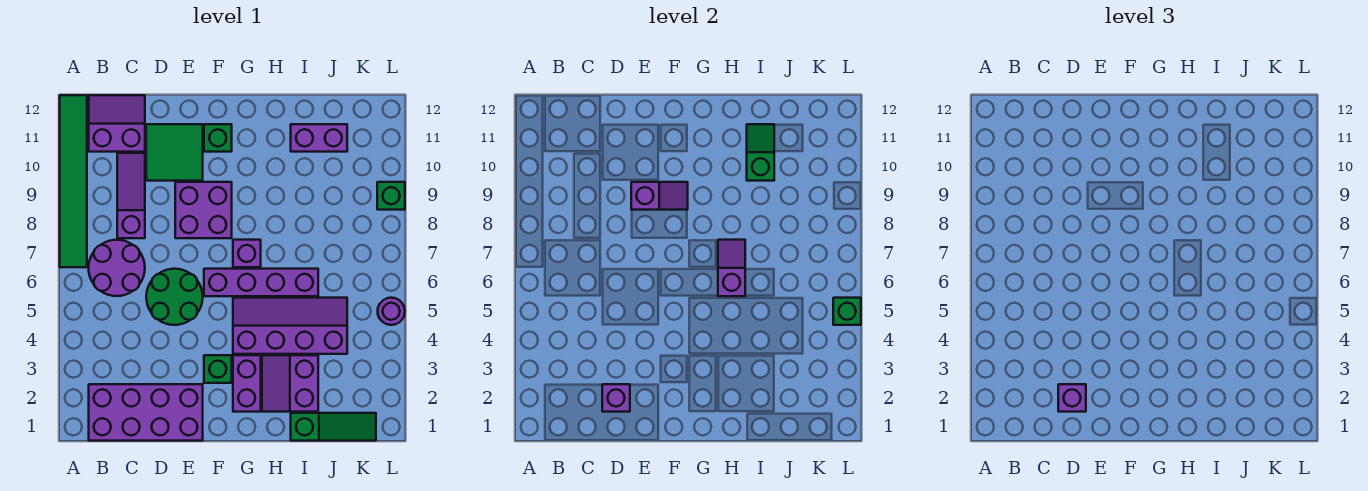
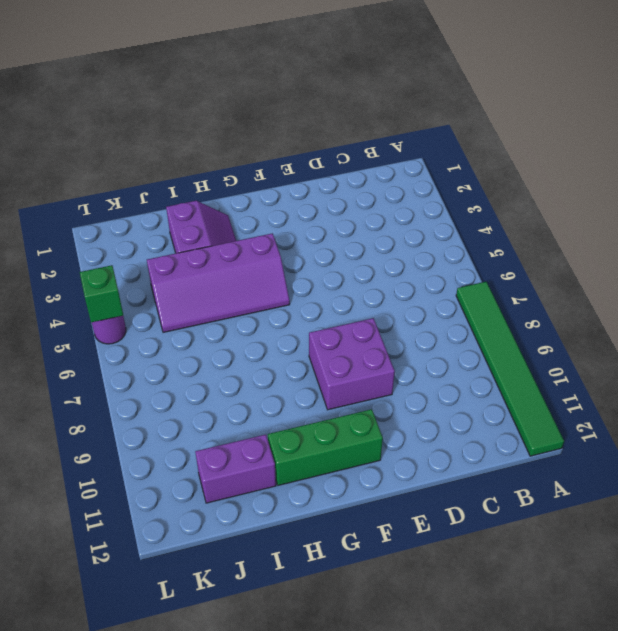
green brick F11:H11 level 1 -> green brick F11 level 1
none -> purple brick B1:E2 level 1
none -> purple round brick B6:C7 level 1
none -> purple slope B11:C12 level 1 top 11

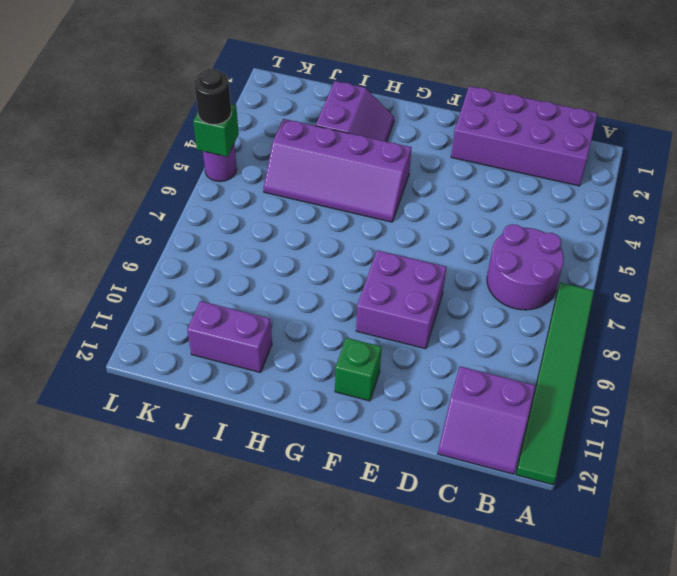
black round brick L5 level 3 -> none
none -> purple slope C8:C10 level 1 top 8
none -> green round brick D5:E6 level 1
none -> green tile D10:E11 level 1

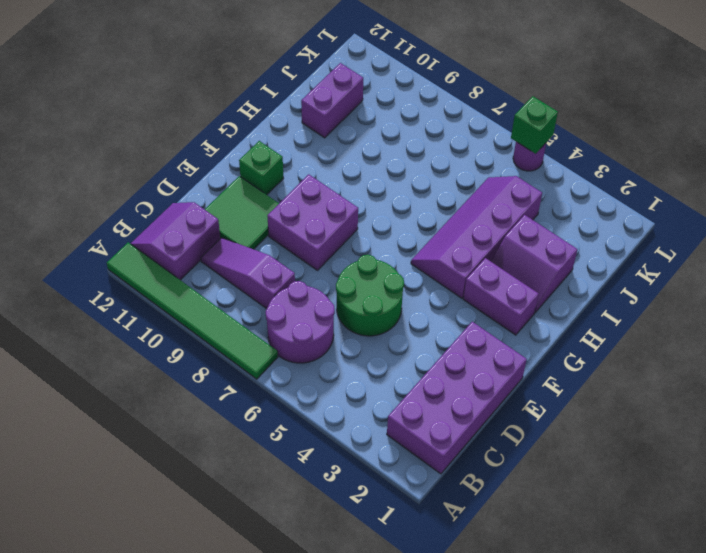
none -> green brick F3 level 1
none -> purple brick F6:I6 level 1
none -> purple brick G7 level 1

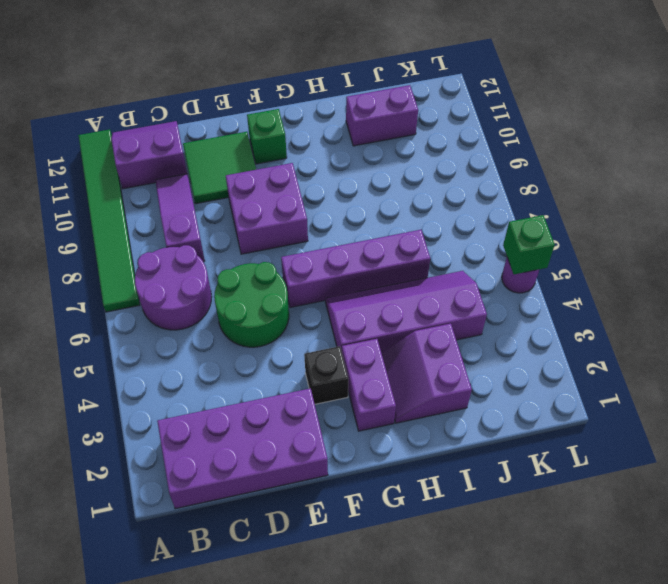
black brick F3 level 1 -> green brick F3 level 1
none -> purple brick G7 level 1
none -> green slope I1:K1 level 1 top I
none -> green brick L9 level 1

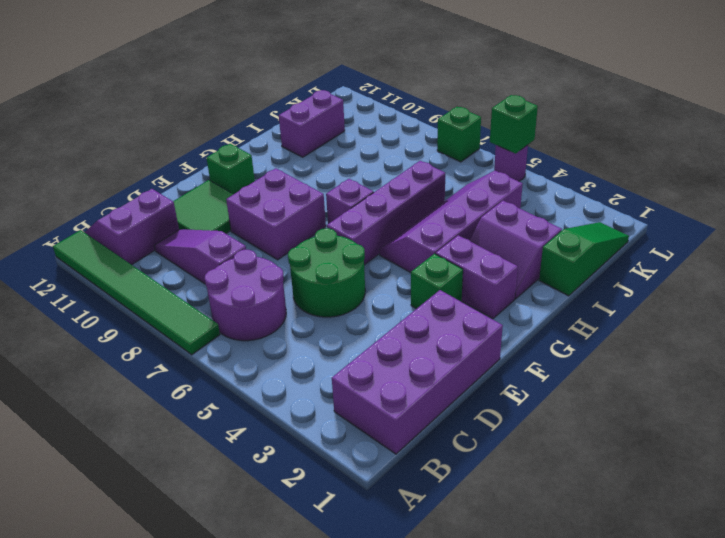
green brick L7 level 1 -> green brick L9 level 1
none -> purple brick D2 level 2
none -> purple slope E9:F9 level 2 top E
none -> purple slope H6:H7 level 2 top 6

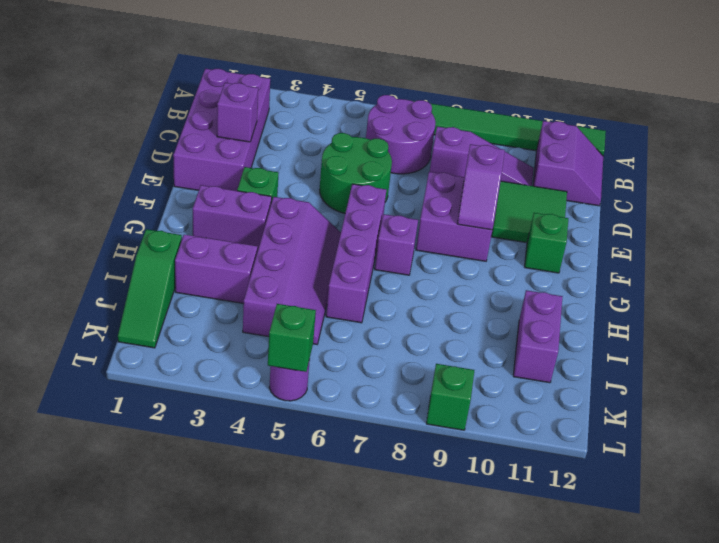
none -> purple slope H6:H7 level 2 top 6
none -> green slope I10:I11 level 2 top 10
none -> purple brick D2 level 3

